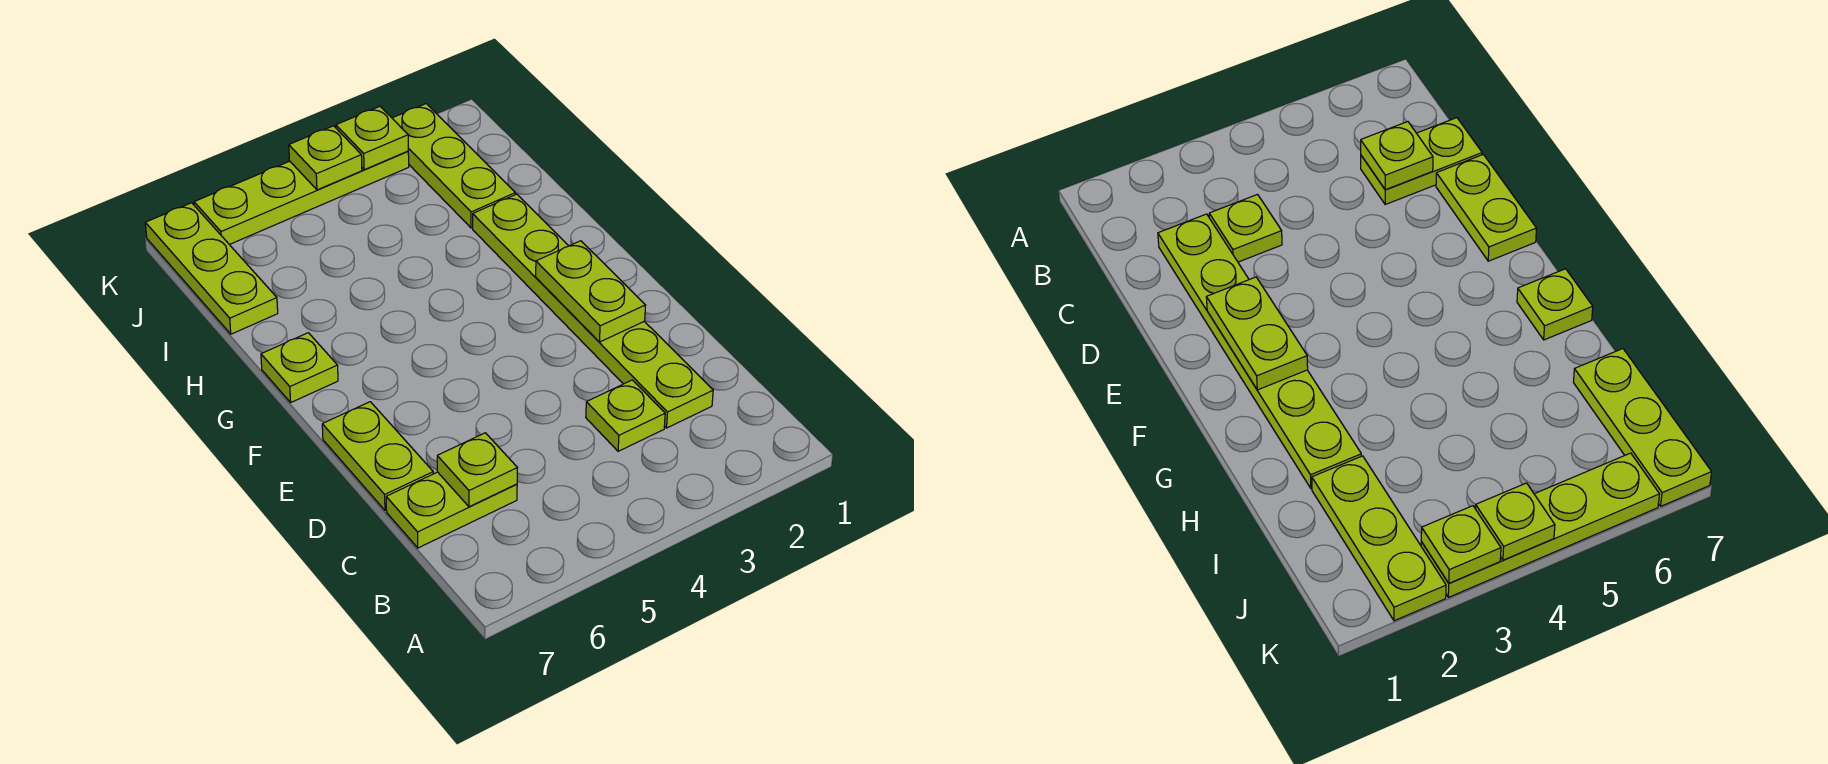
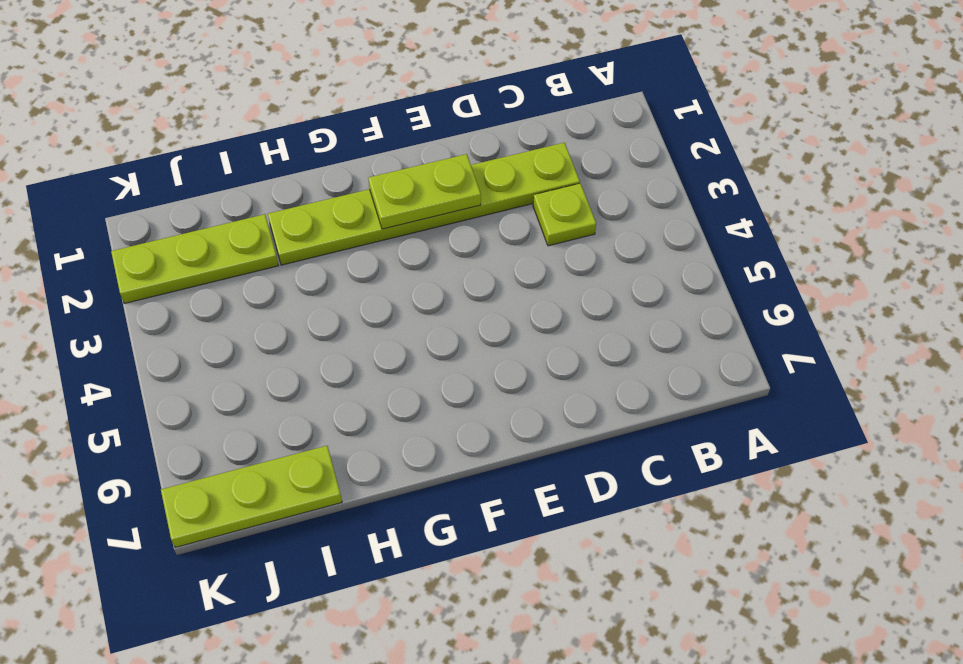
none -> lime plate C6:C7 level 1
none -> lime plate D7:E7 level 1
none -> lime plate G7 level 1

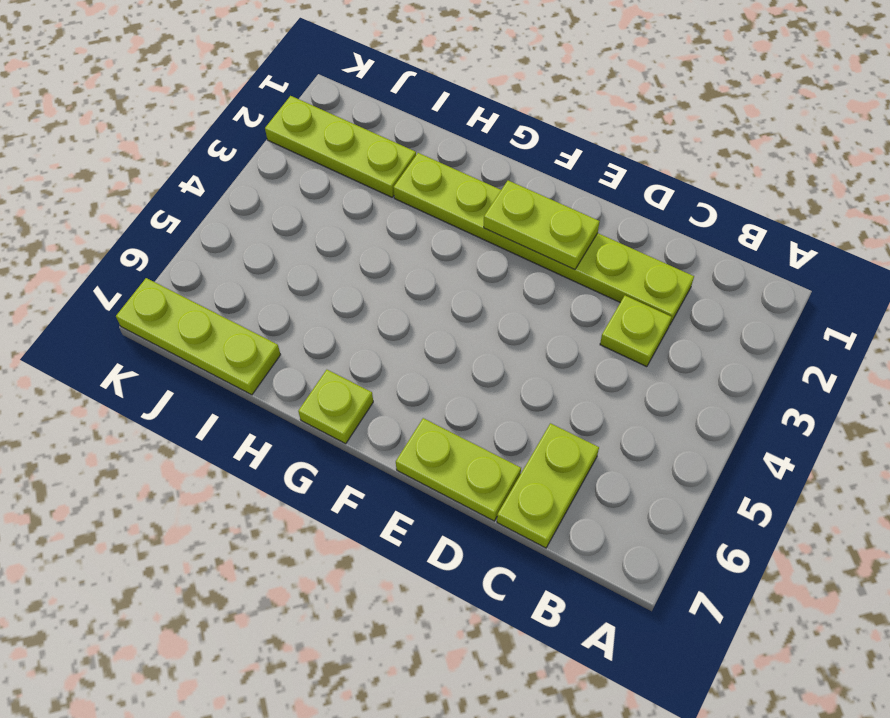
none -> lime plate K3:K6 level 1
none -> lime plate C6 level 2
none -> lime plate K3 level 2

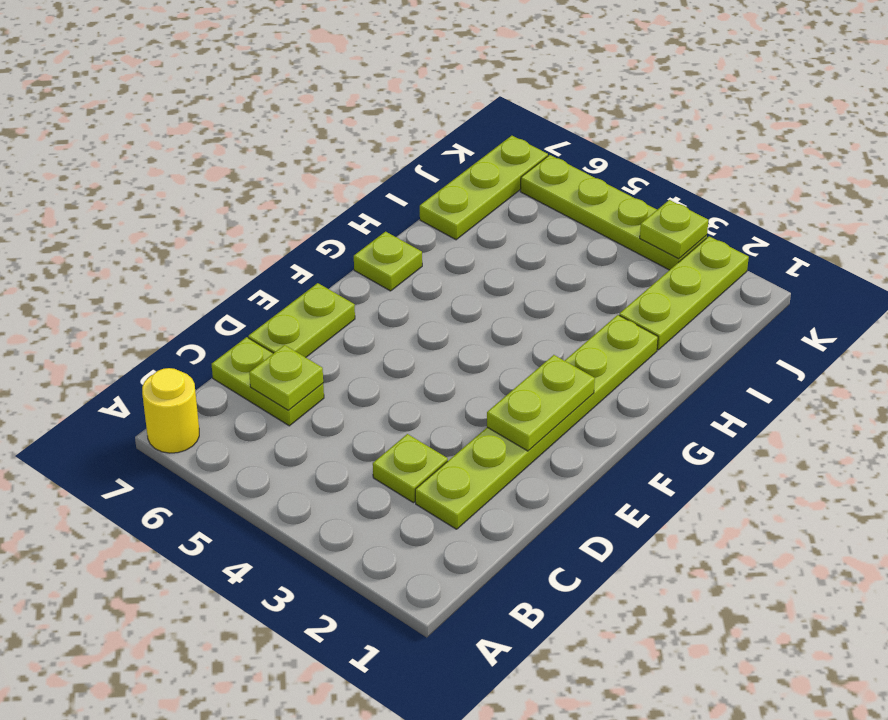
yellow round brick A7 level 1 -> none
none -> lime plate K4 level 2

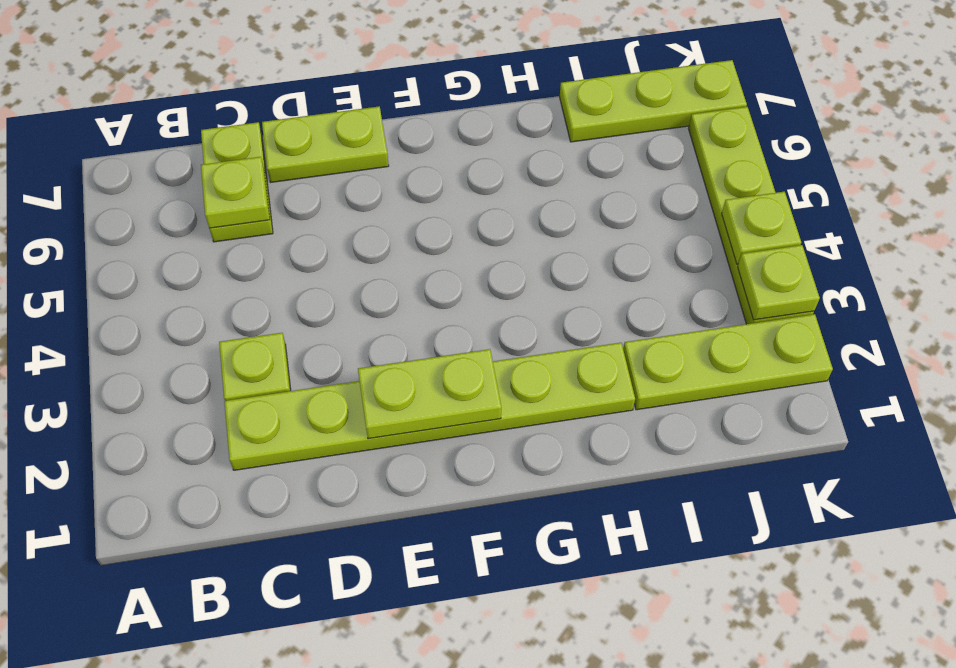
none -> lime plate G7 level 1

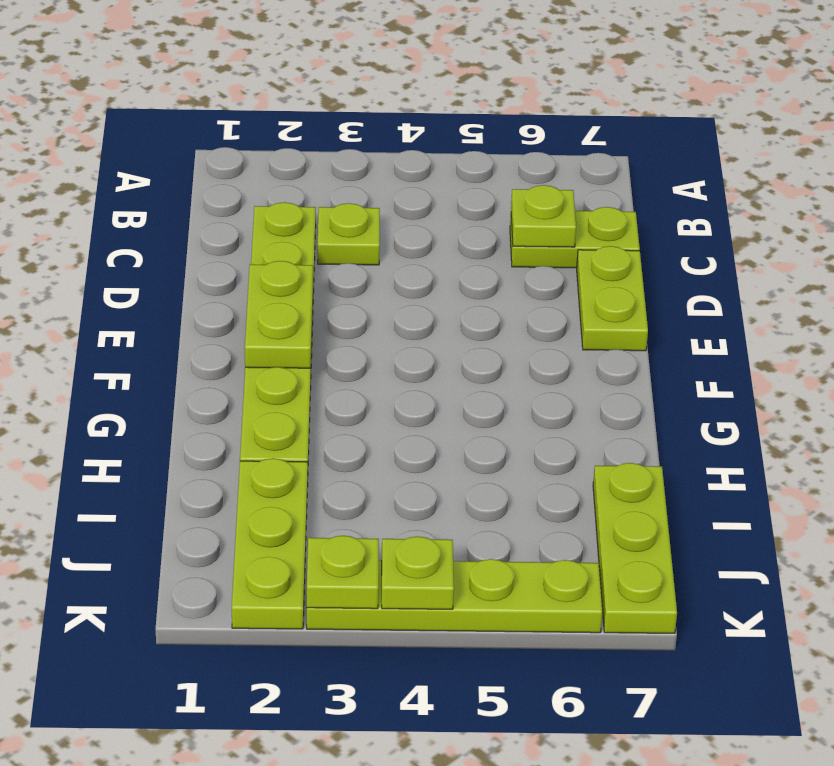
none -> lime plate G7 level 1

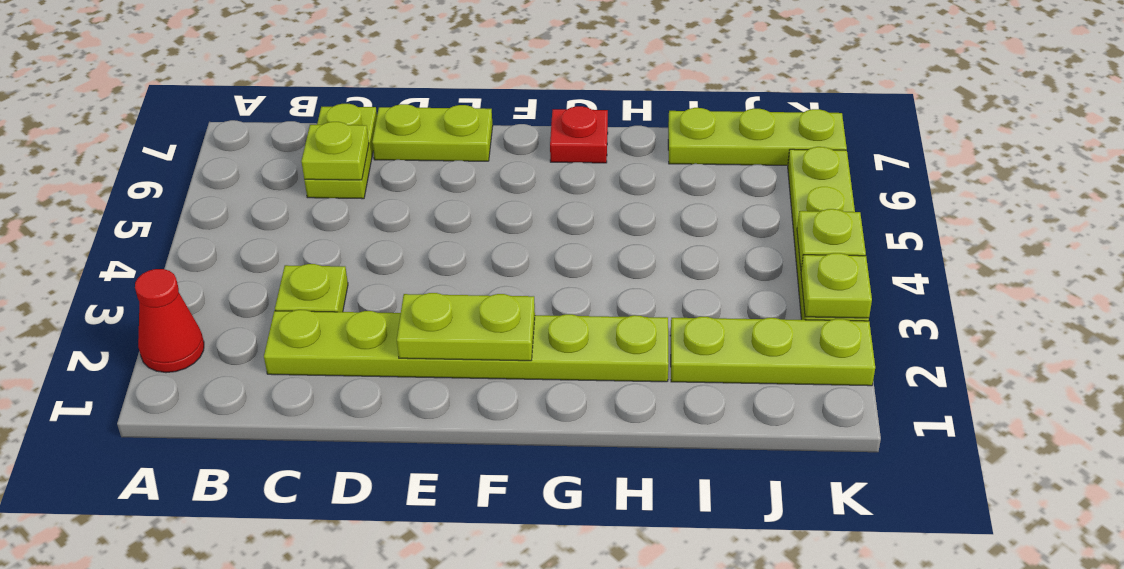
red cone A2 level 1 -> none
red plate G7 level 1 -> lime plate G7 level 1

